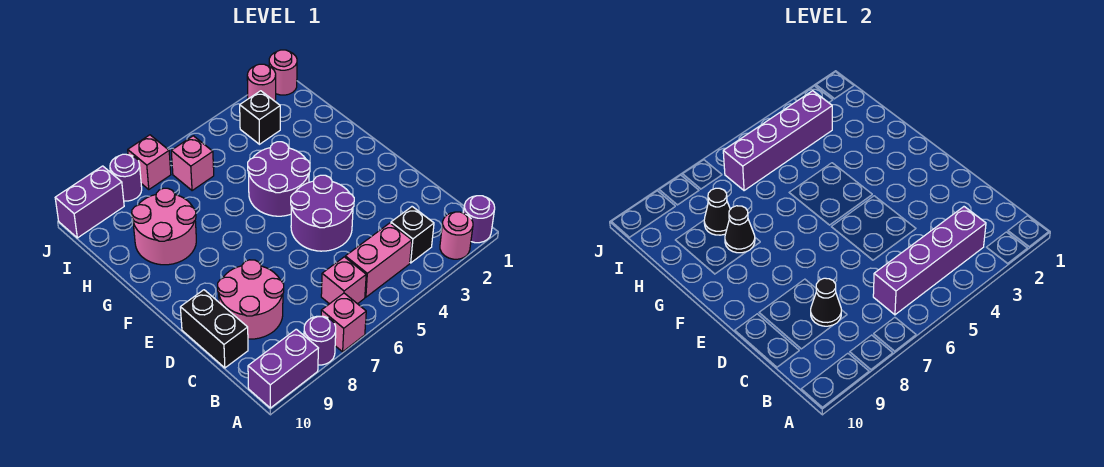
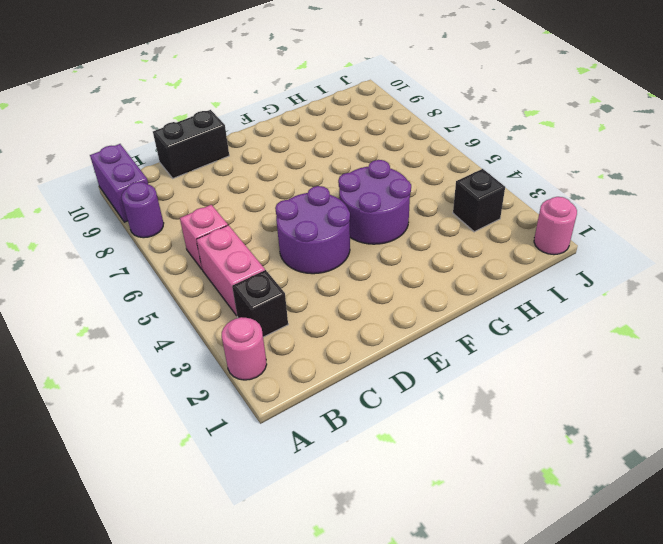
none -> purple round brick A1 level 1
none -> pink brick A7 level 1
none -> pink round brick C8:D9 level 1

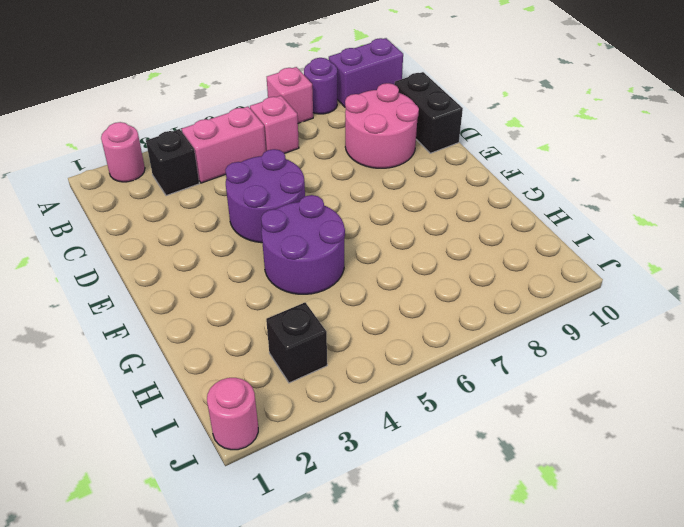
none -> purple round brick A1 level 1
none -> pink round brick G8:H9 level 1
none -> pink brick I6 level 1

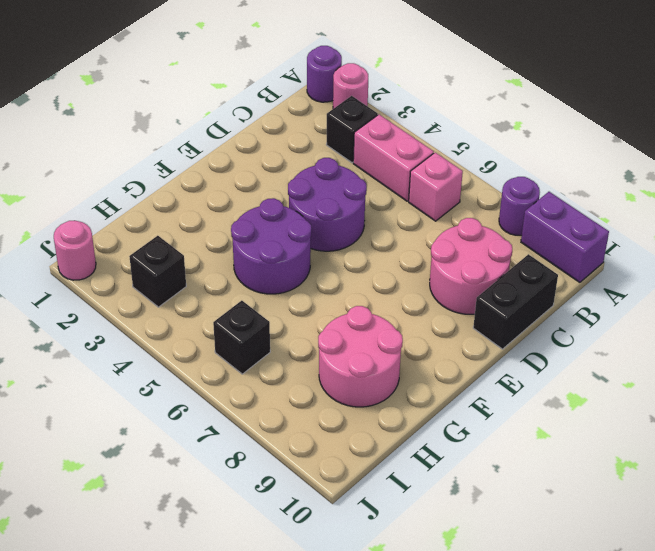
black brick I6 level 1 -> pink brick I6 level 1
none -> pink brick A7 level 1
none -> pink round brick J2 level 1
none -> pink brick J7 level 1

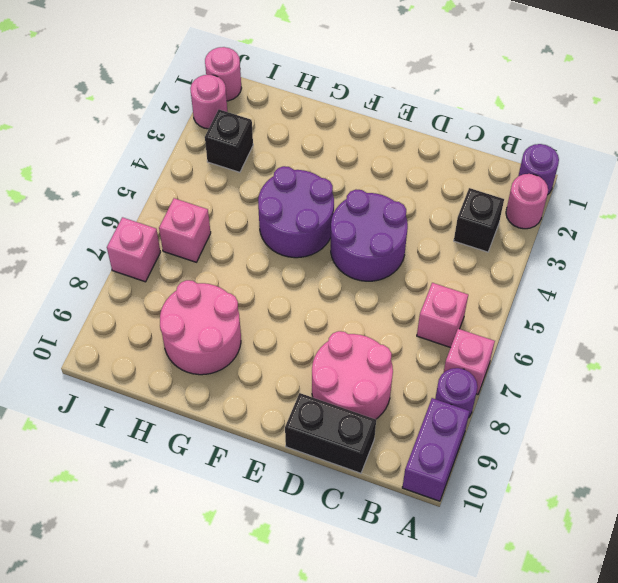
none -> pink brick B4:B5 level 1
none -> purple round brick J8 level 1
none -> purple brick J9:J10 level 1

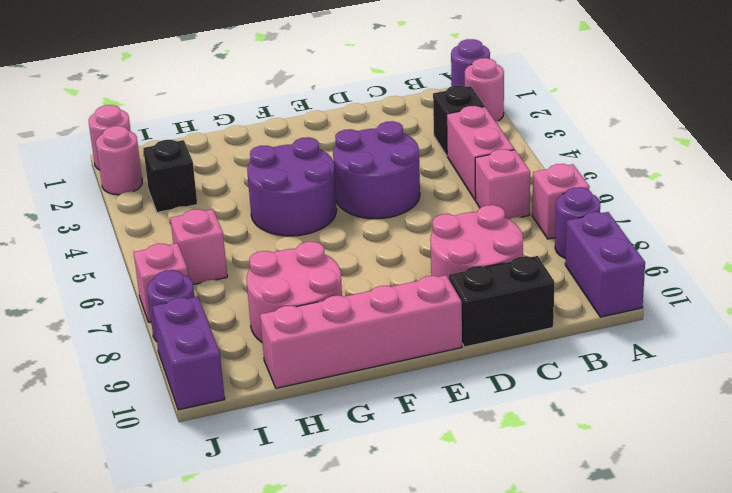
pink brick E10:H10 level 1 -> none
none -> purple brick B3:B6 level 2
none -> black cone C8 level 2
none -> black cone G8 level 2

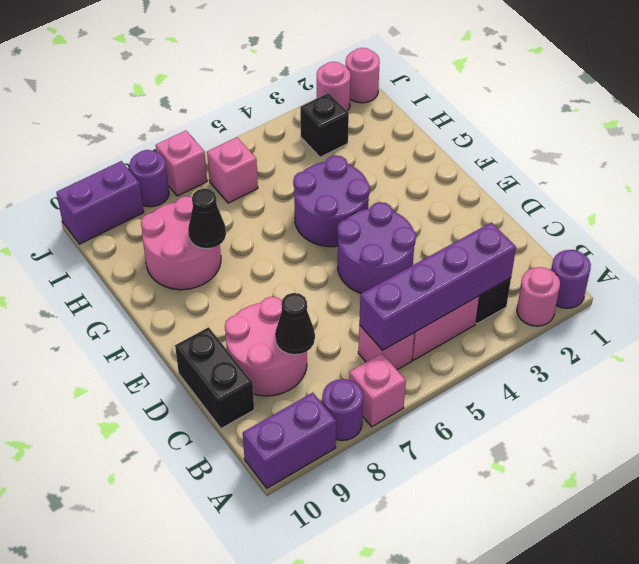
none -> black cone H8 level 2
none -> purple brick I3:I6 level 2

